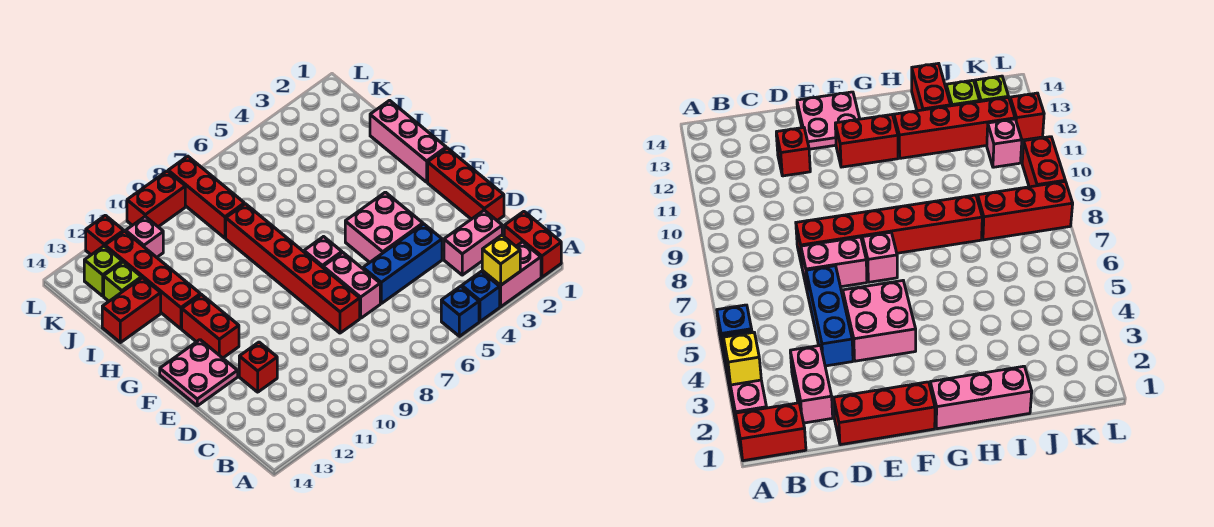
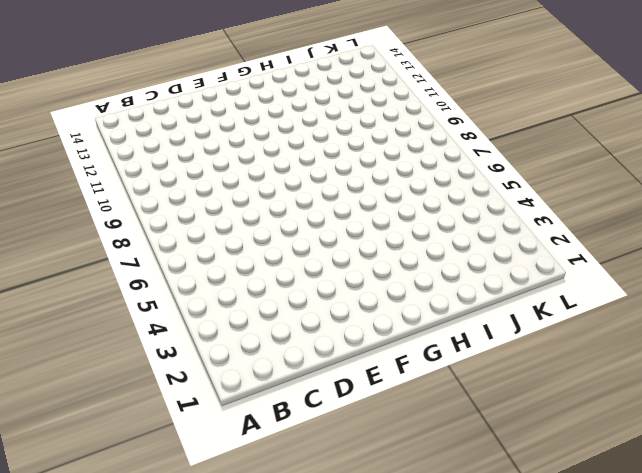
none -> red brick A1:B1 level 1
none -> pink brick A2:A3 level 1
none -> blue brick A4 level 1

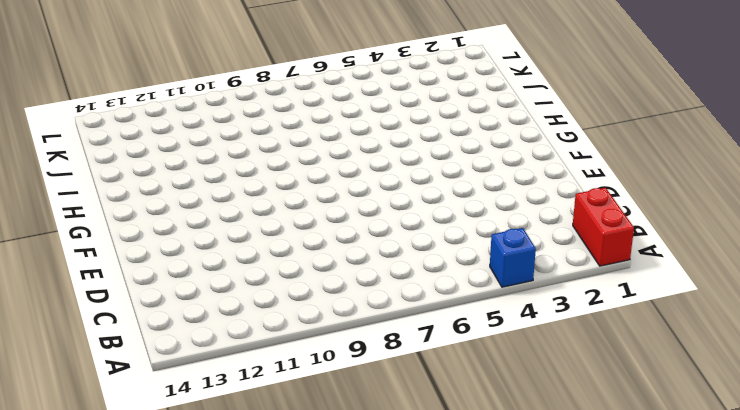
none -> pink brick A2:A3 level 1
none -> blue brick A5 level 1
none -> pink brick C2:C3 level 1

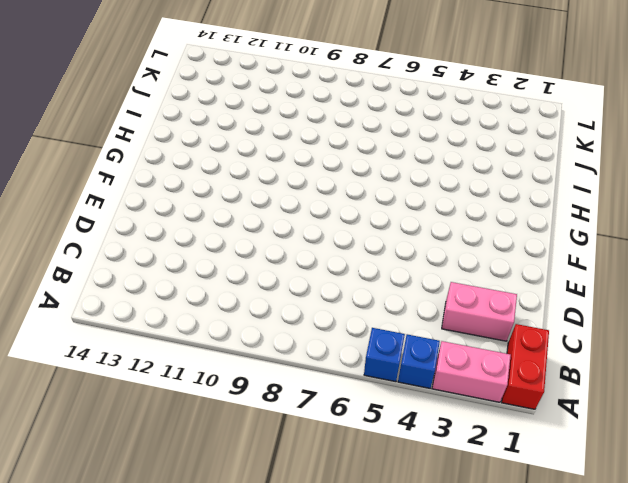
none -> red brick D1:F1 level 1
none -> blue brick D4:D6 level 1
none -> pink brick D7:E7 level 1

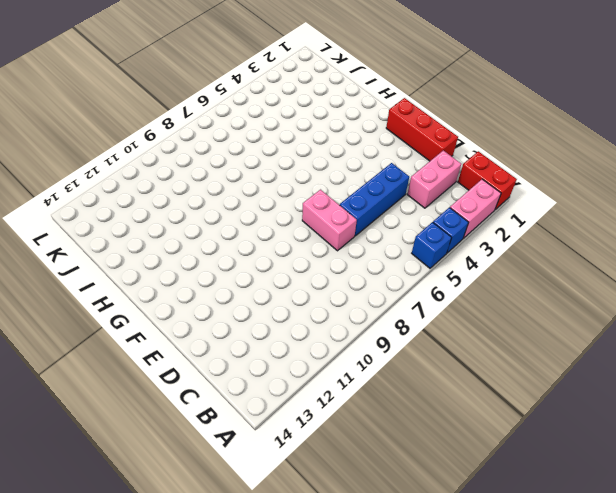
none -> red brick D8:I8 level 1
none -> red brick D12 level 1
none -> pink brick E4:F5 level 1

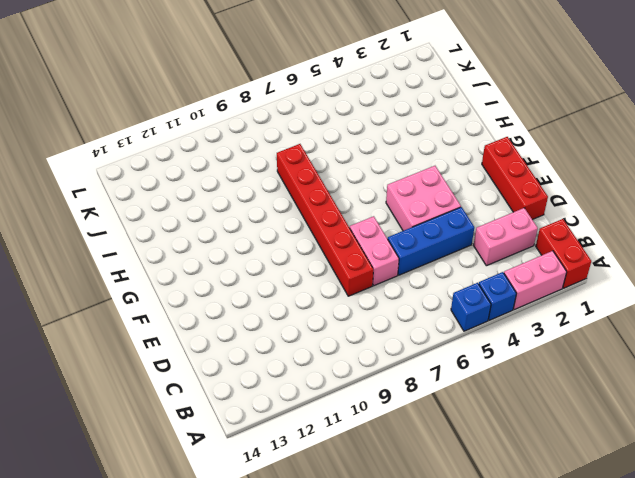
none -> red brick D12 level 1
none -> pink plate E13:F14 level 1
none -> pink brick F7 level 1

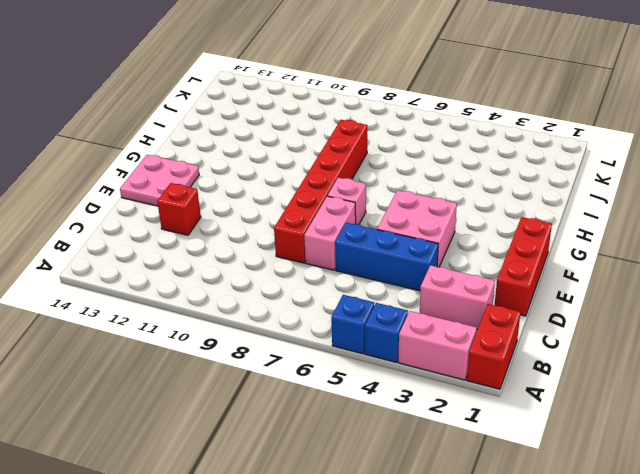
none -> red brick F12:G12 level 1
none -> pink brick G1:I1 level 1
none -> red brick H12:K12 level 1

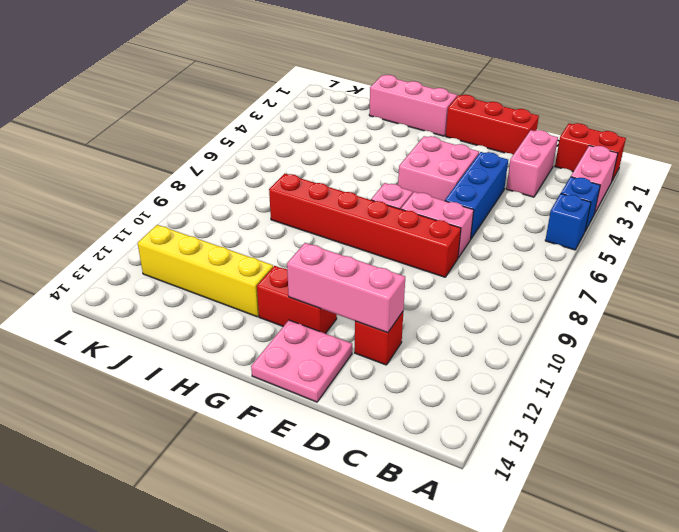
pink brick D12:F12 level 2 -> none
yellow brick H12:K12 level 1 -> red brick H12:K12 level 1
none -> red brick I13:I14 level 1
none -> red brick J8:L8 level 1
none -> lime brick J13 level 1

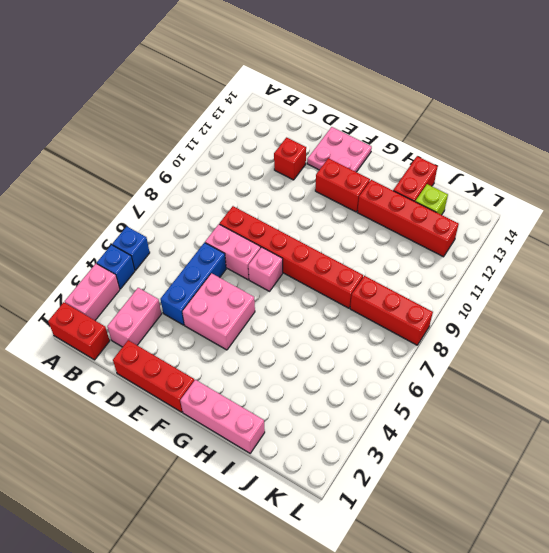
none -> pink brick K11 level 1
none -> lime brick K13 level 1
none -> red brick L9:L10 level 1

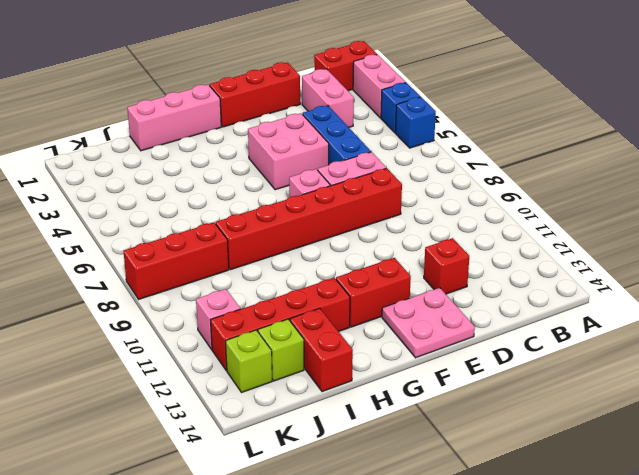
none -> red brick L9:L10 level 1
none -> red brick L12 level 1
none -> yellow brick A3 level 2

